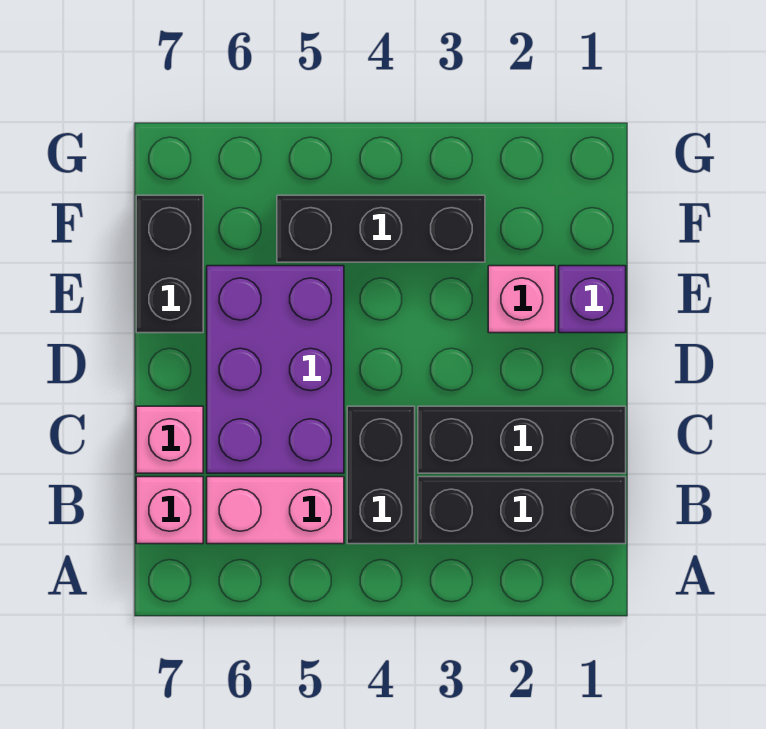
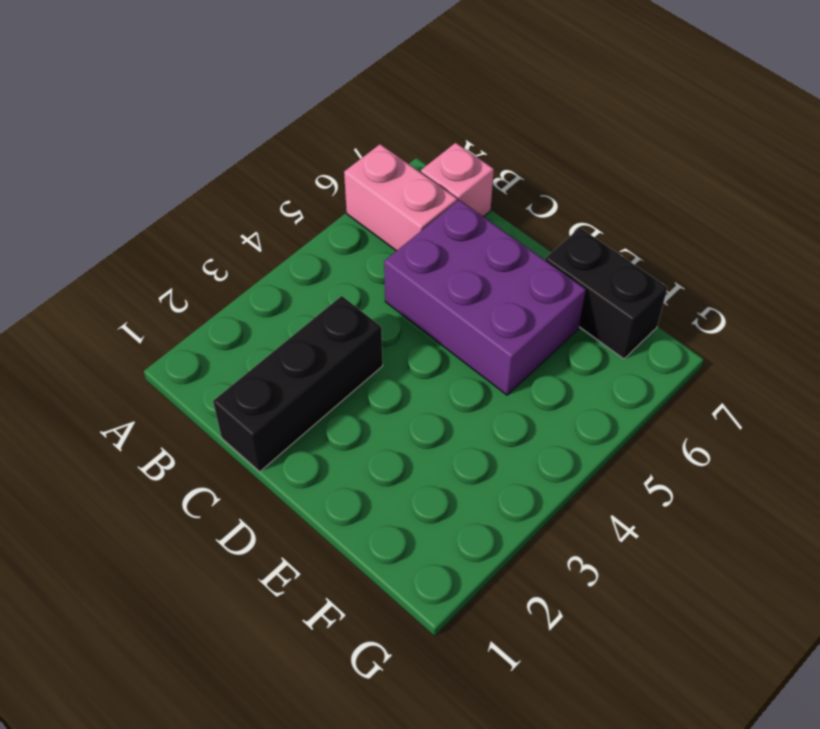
pink brick A6:B6 level 1 -> pink brick B5:B6 level 1
none -> black brick B1:B3 level 1
none -> black brick B4:C4 level 1

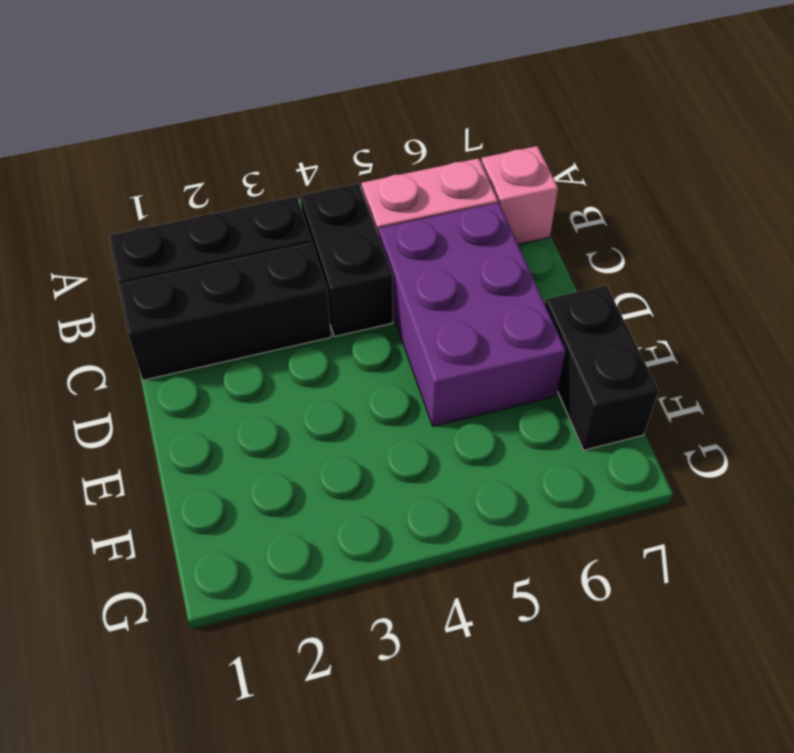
none -> pink brick C7 level 1
none -> purple brick E1 level 1

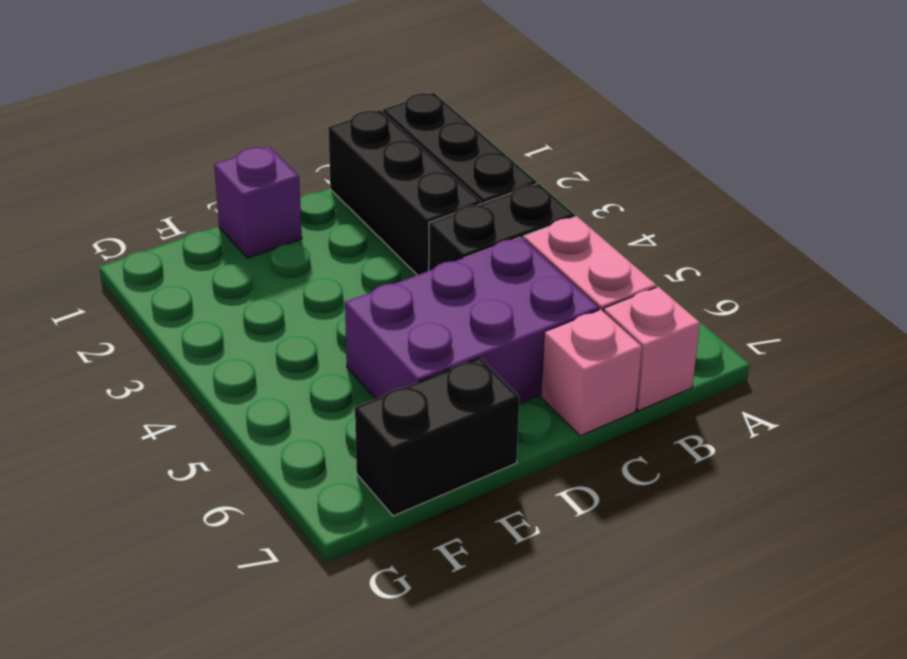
none -> pink brick E2 level 1
none -> black brick F3:F5 level 1

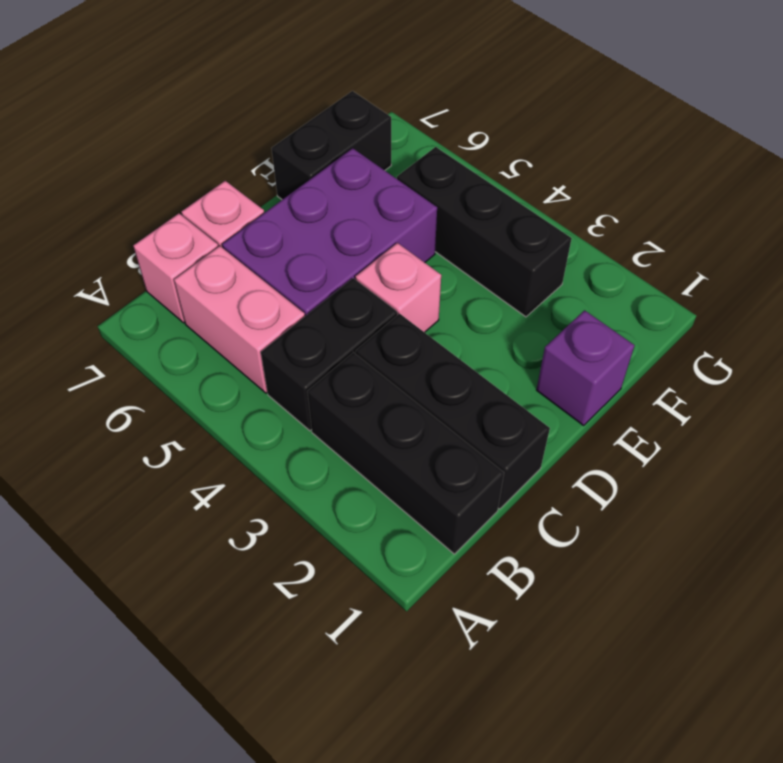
pink brick D4 level 1 -> pink brick E2 level 1

